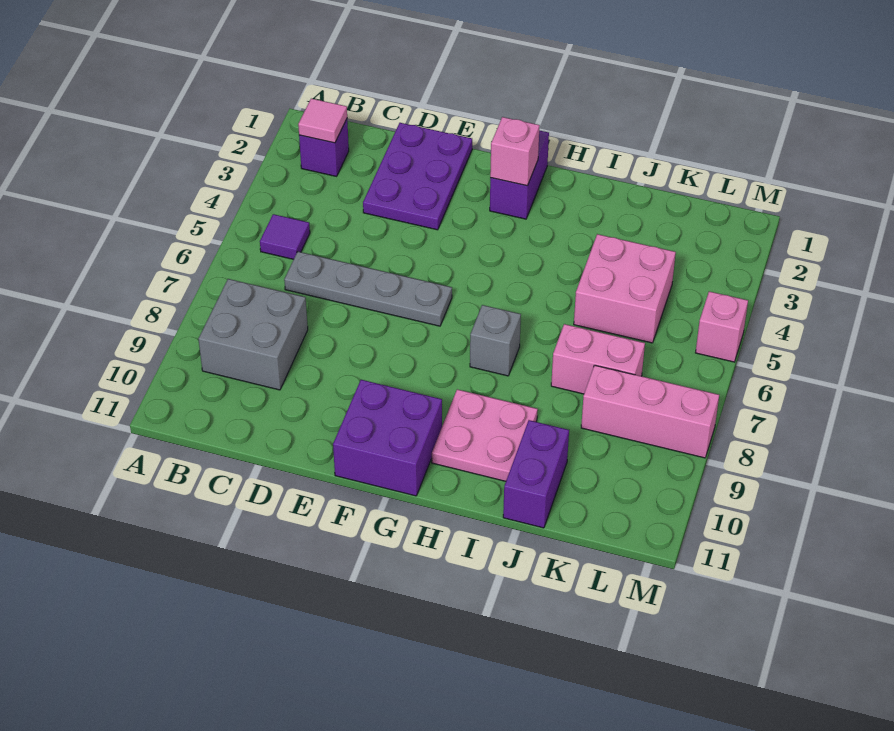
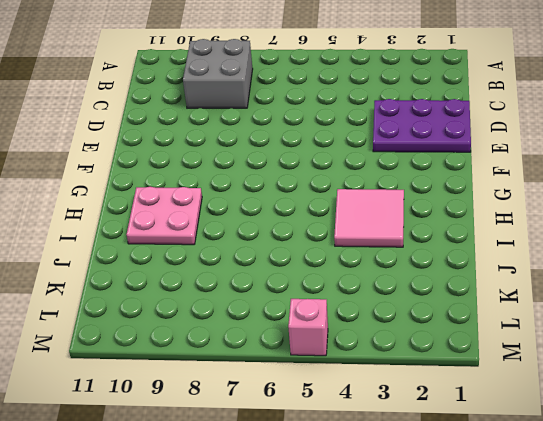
pink tile H3:I4 level 1 -> none
none -> purple brick B2 level 1
none -> purple tile B5 level 1
none -> grey plate C6:F6 level 1

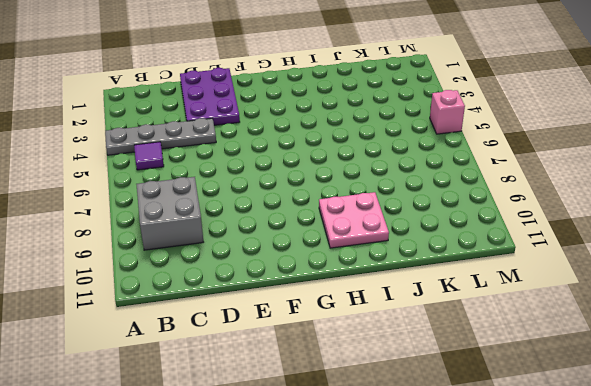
grey plate A4:D4 level 1 -> grey plate C6:F6 level 1
none -> purple brick B2 level 1
none -> purple brick F10:G11 level 1
none -> purple brick G1:G2 level 1

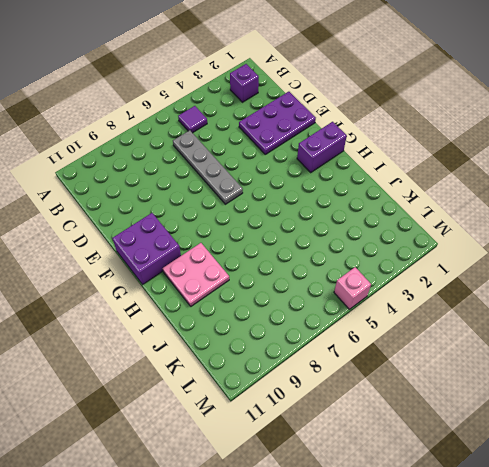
none -> grey brick B8:C9 level 1
none -> grey brick H7 level 1
none -> pink brick J4:K5 level 1

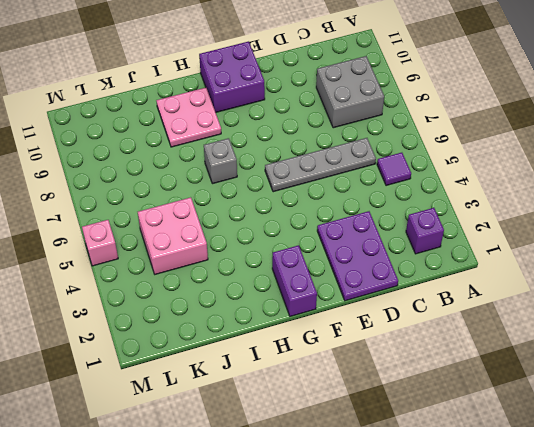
none -> pink brick J7:K7 level 1
none -> purple brick J10:J11 level 1
none -> pink brick K8:M8 level 1

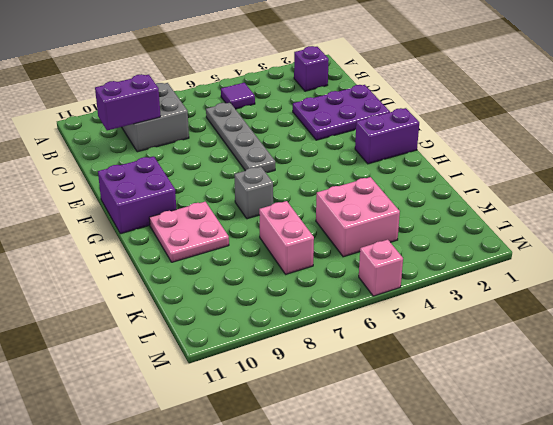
purple brick C9:C10 level 2 -> purple brick J10:J11 level 1
none -> pink brick K8:M8 level 1
none -> pink tile B2 level 2
none -> pink brick G2 level 2

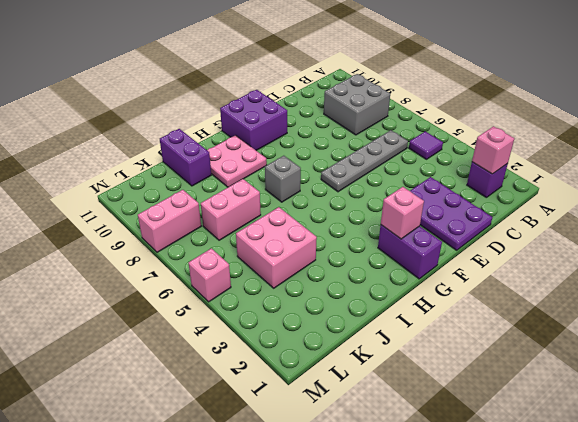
pink brick B2 level 2 -> pink tile B2 level 2
pink brick L8:M8 level 1 -> pink brick K8:M8 level 1

